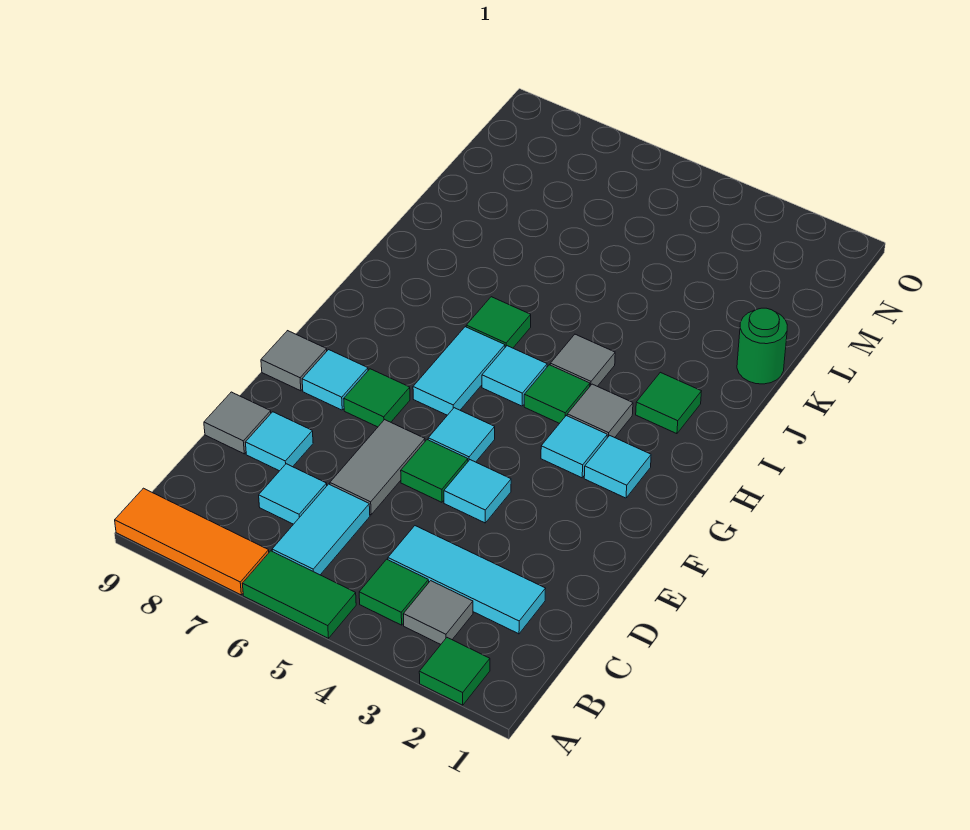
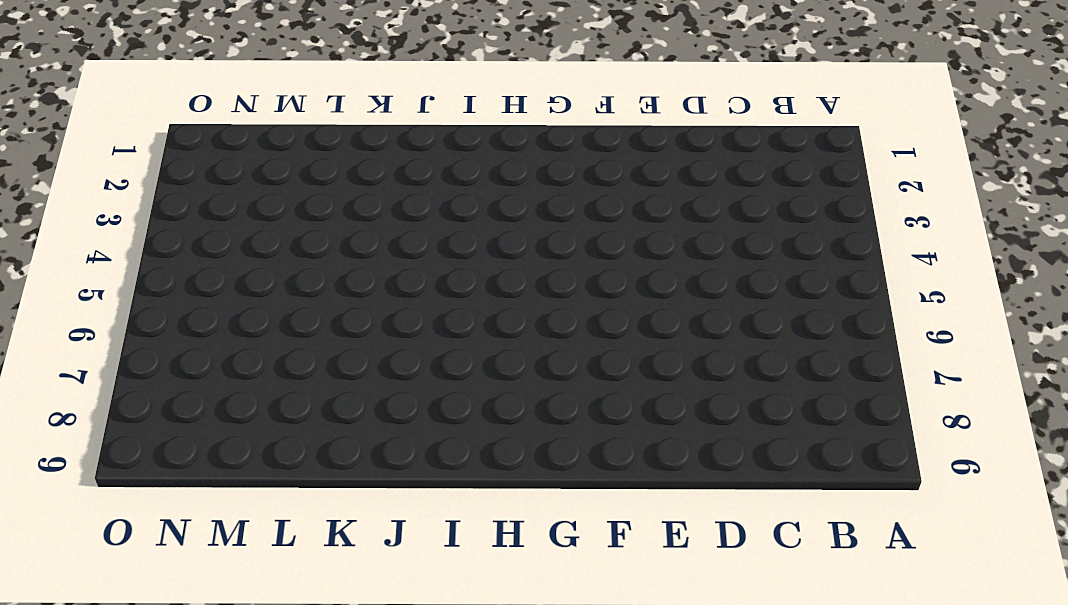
none -> green tile A2 level 1
none -> green tile A5:A6 level 1
none -> orange tile A7:A9 level 1

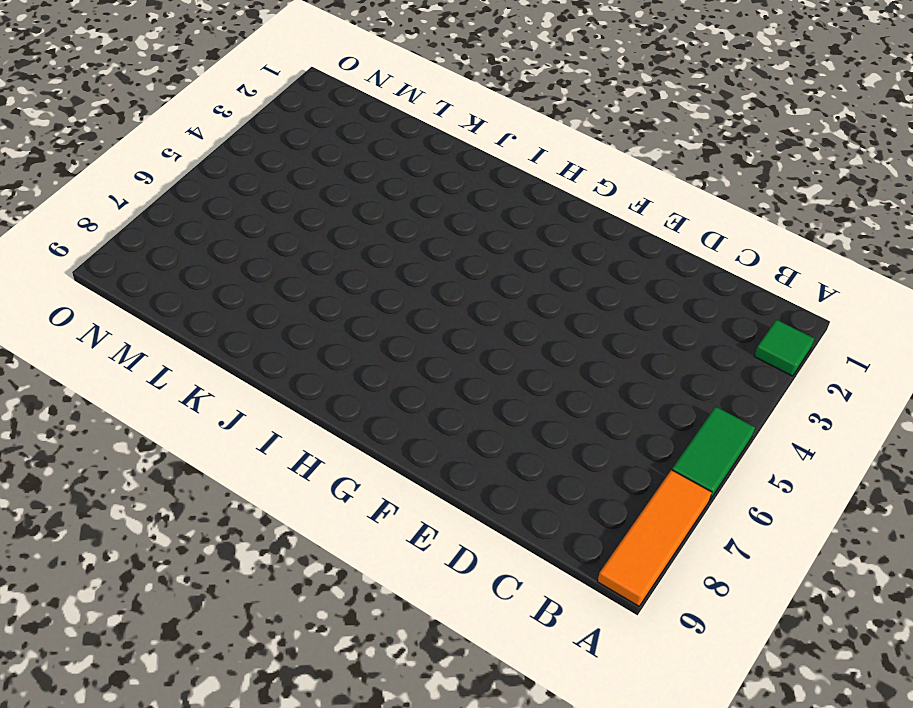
none -> grey tile B3 level 1
none -> green tile B4 level 1
none -> cyan tile B6:C6 level 1

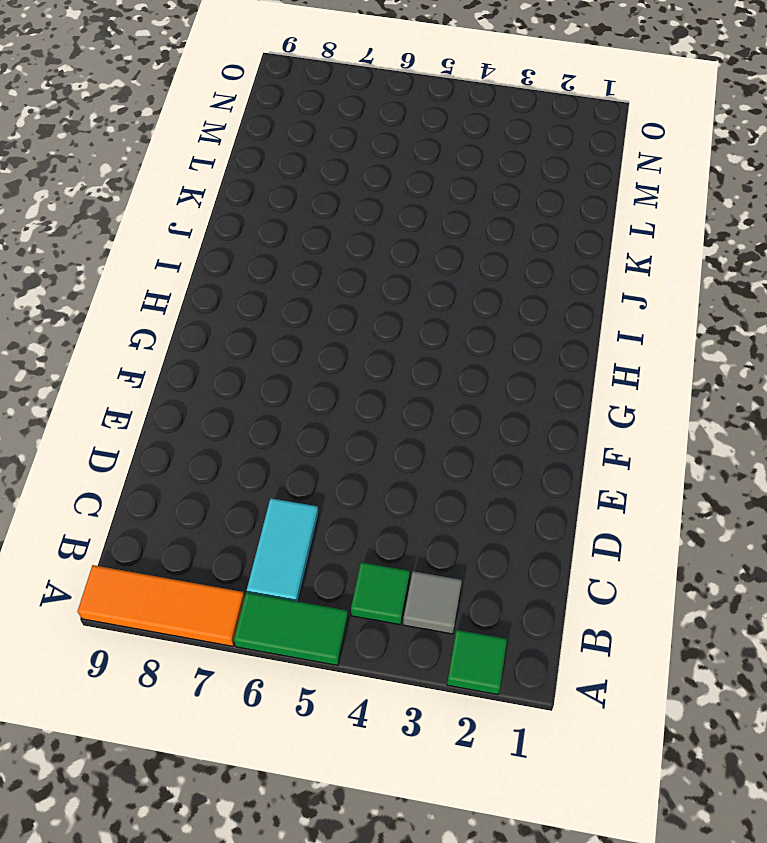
none -> cyan tile C2:C4 level 1
none -> cyan tile C7 level 1
none -> grey tile D6:E6 level 1

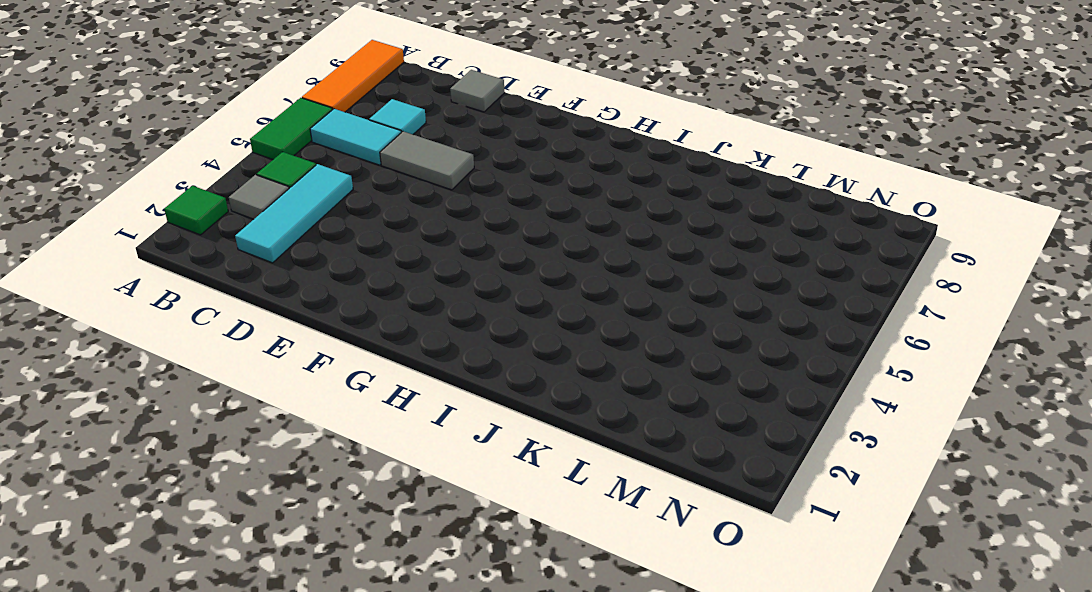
none -> cyan tile D8 level 1
none -> cyan tile E4 level 1
none -> green tile E5 level 1

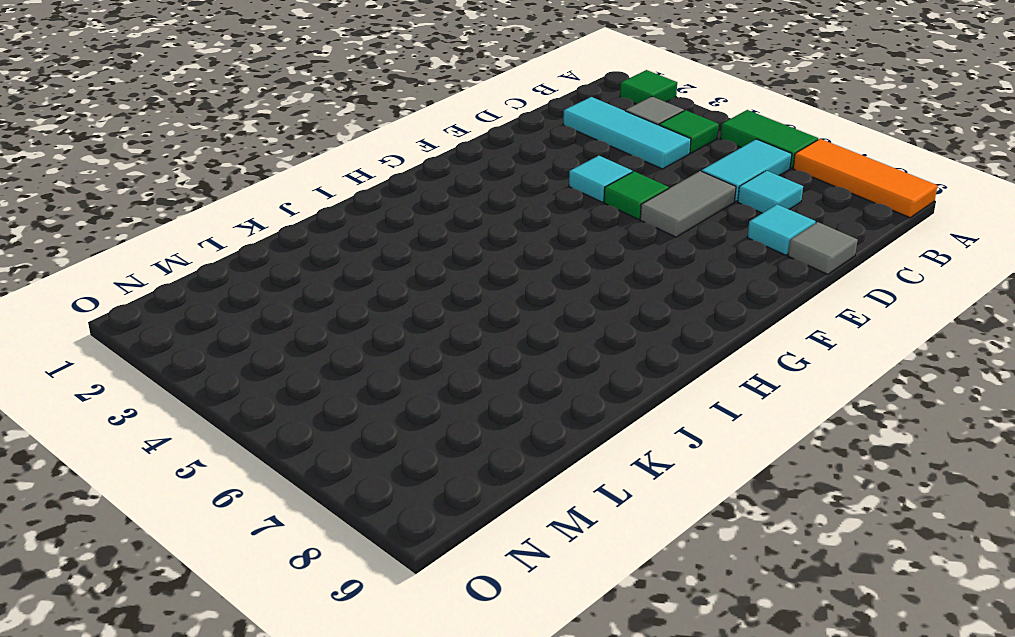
none -> cyan tile F5 level 1
none -> green tile F7 level 1
none -> cyan tile F8 level 1

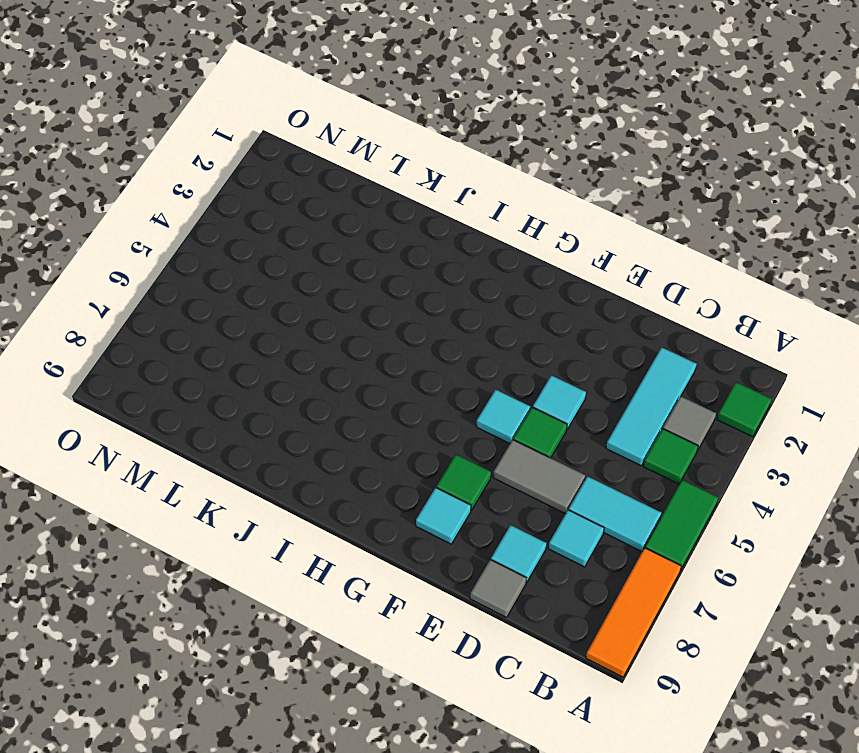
none -> grey tile F9 level 1
none -> cyan tile G2 level 1
none -> cyan tile G3 level 1

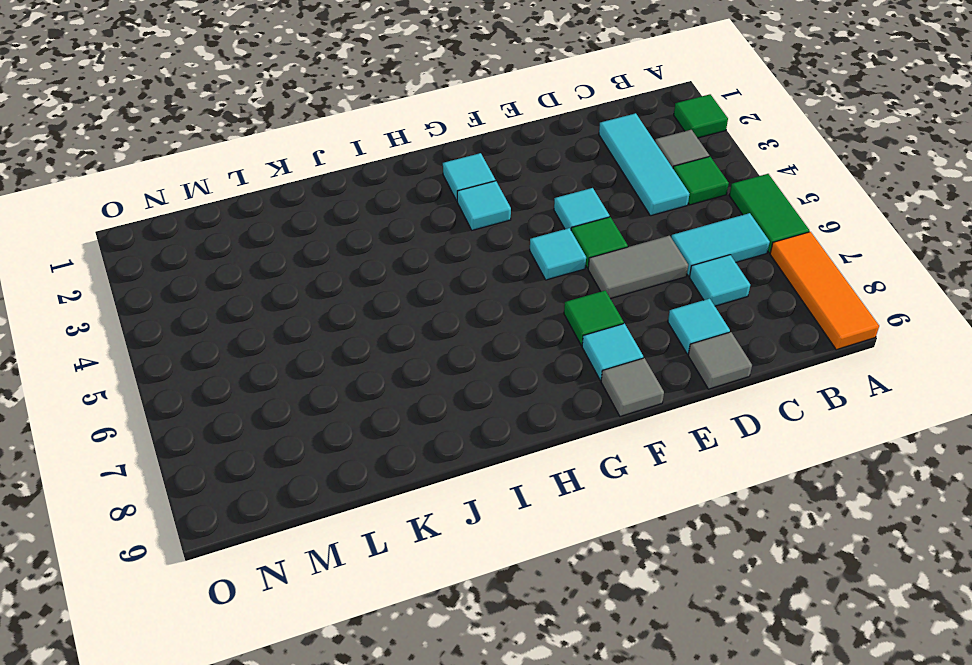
none -> cyan tile G6:H6 level 1
none -> grey tile H3 level 1
none -> green tile H4 level 1

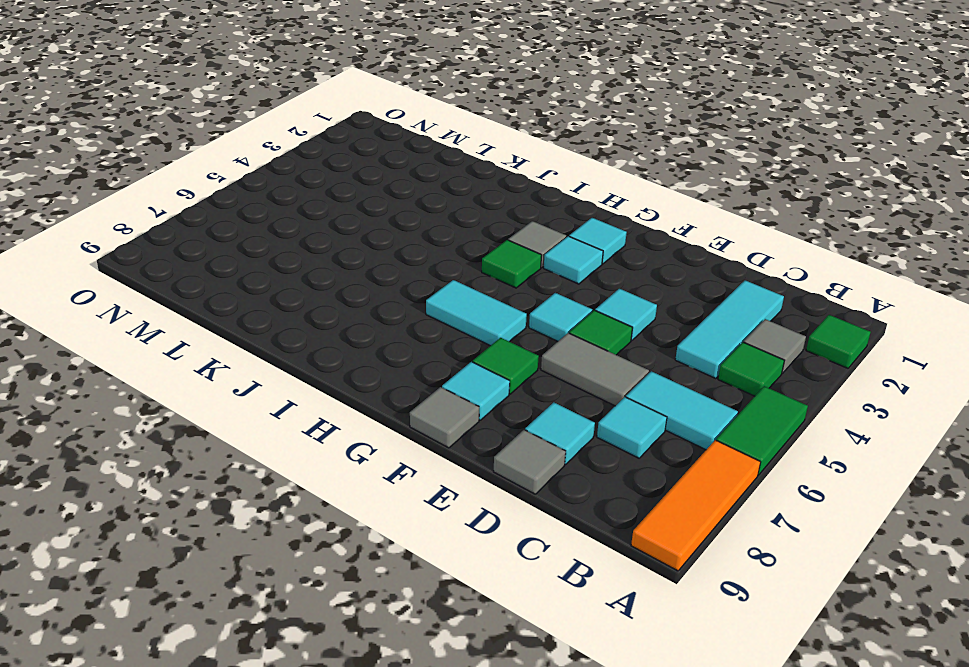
none -> cyan tile H5 level 1
none -> green tile I2 level 1
none -> grey tile I4 level 1

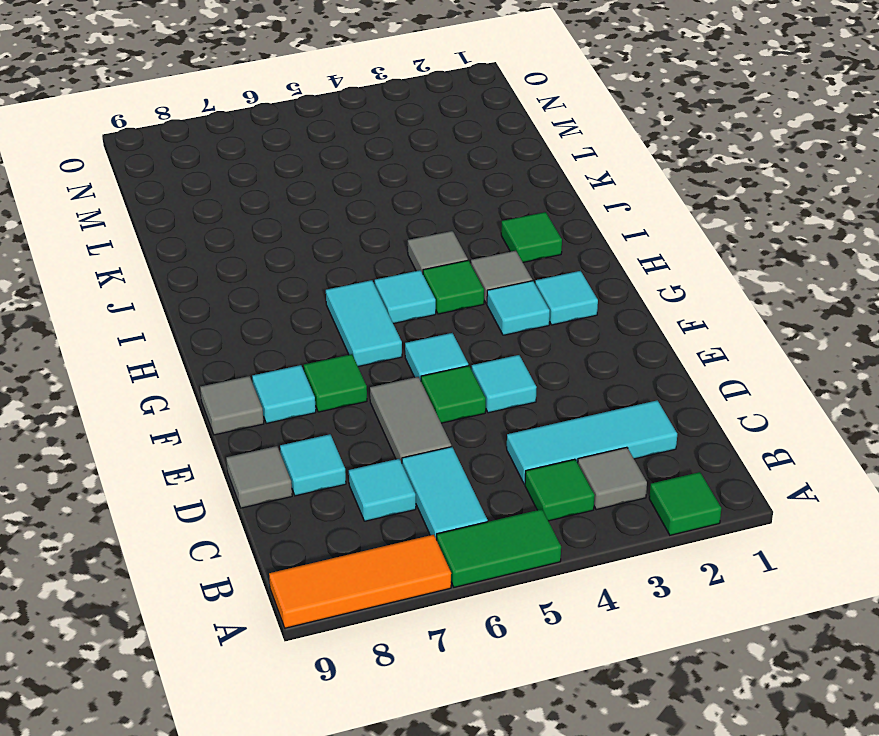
none -> green tile I6 level 1
none -> green round brick K1 level 1

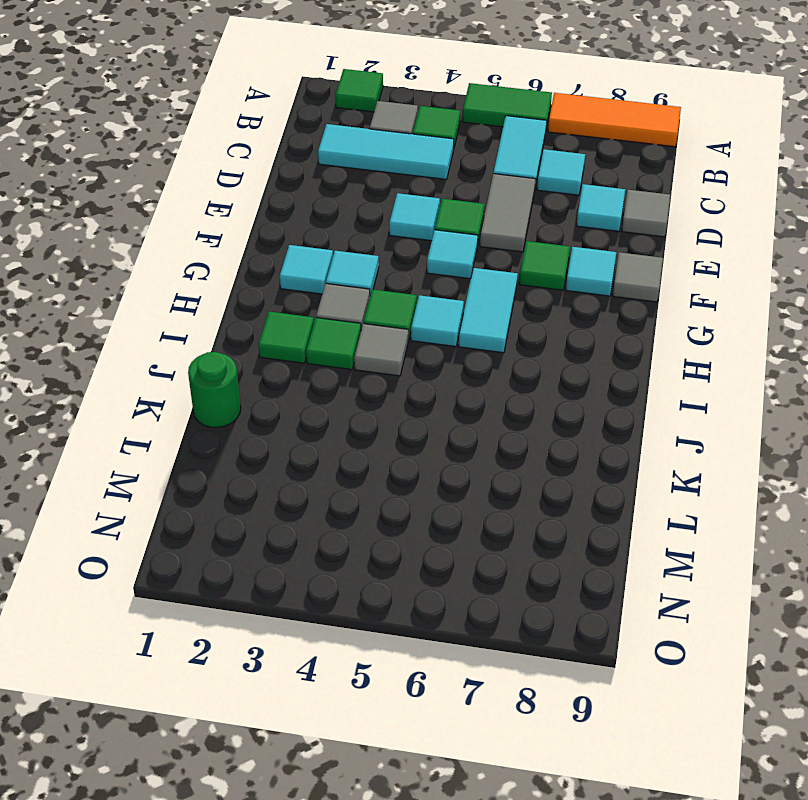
green tile I3 level 1 -> green tile I6 level 1

